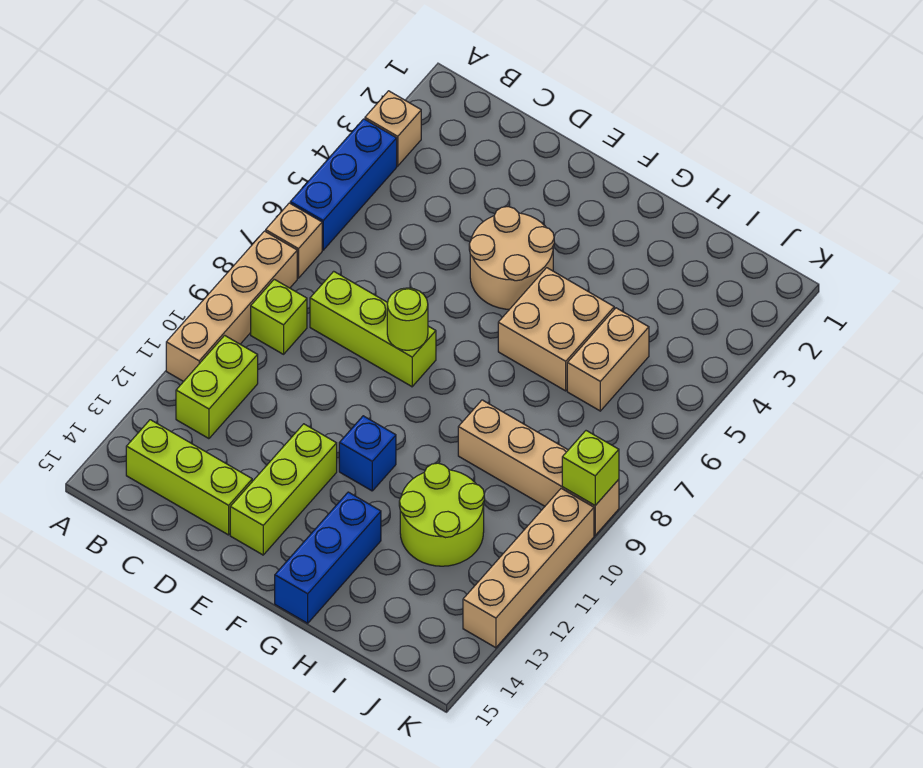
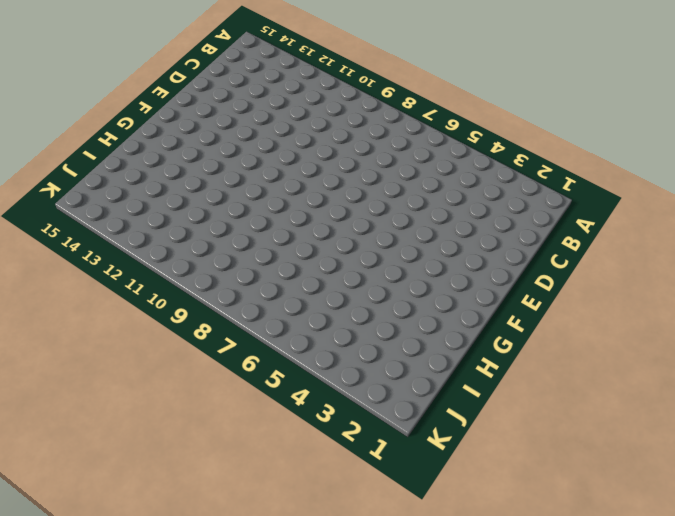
none -> tan brick A3 level 1
none -> blue brick A4:A6 level 1
none -> tan brick A7 level 1

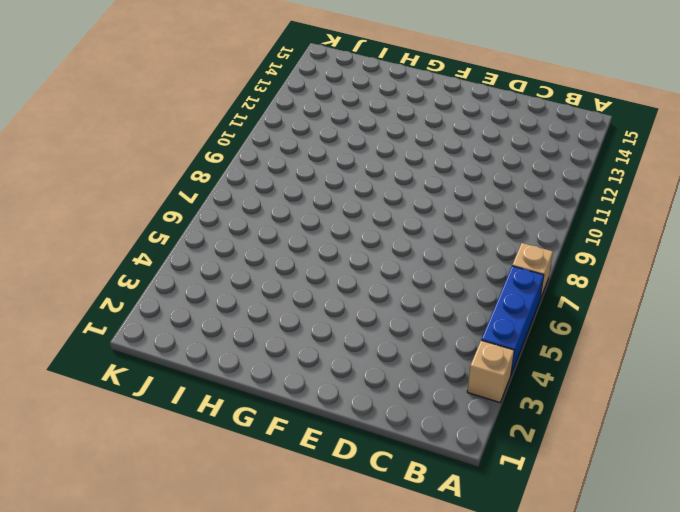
none -> tan brick A8:A11 level 1
none -> lime brick B9 level 1
none -> lime brick B11:B12 level 1

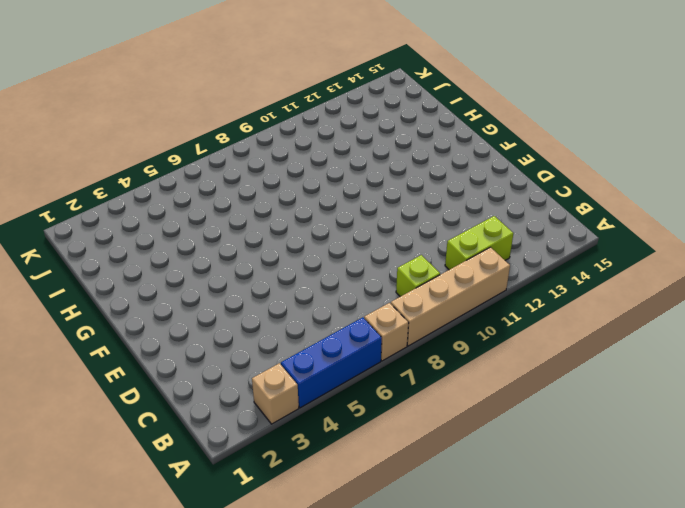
none -> lime brick B14:D14 level 1
none -> lime brick C8:E8 level 1
none -> tan round brick E4:F5 level 1

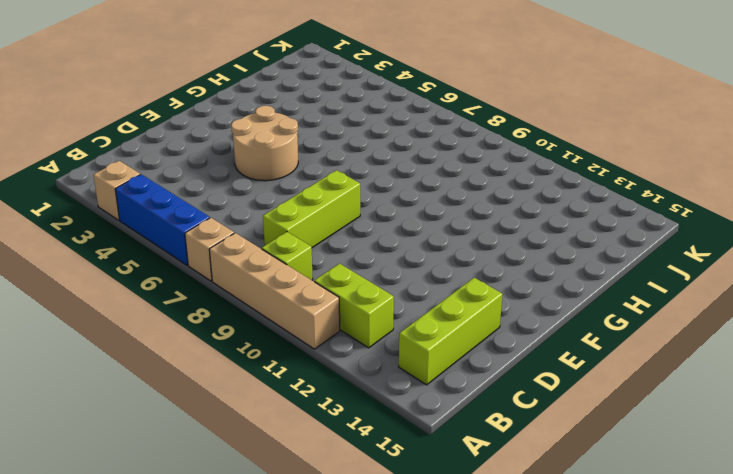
none -> lime brick E12:E14 level 1
none -> blue brick F11 level 1
none -> tan brick G5:H6 level 1

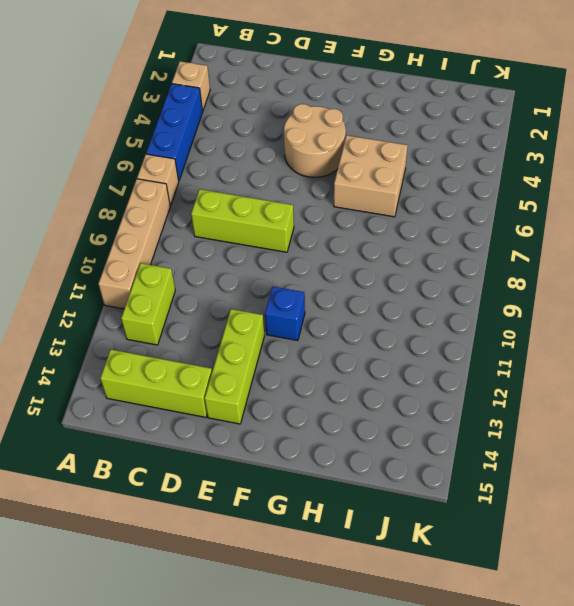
none -> lime brick B9 level 1
none -> blue brick G13:G15 level 1
none -> tan brick H9:K9 level 1

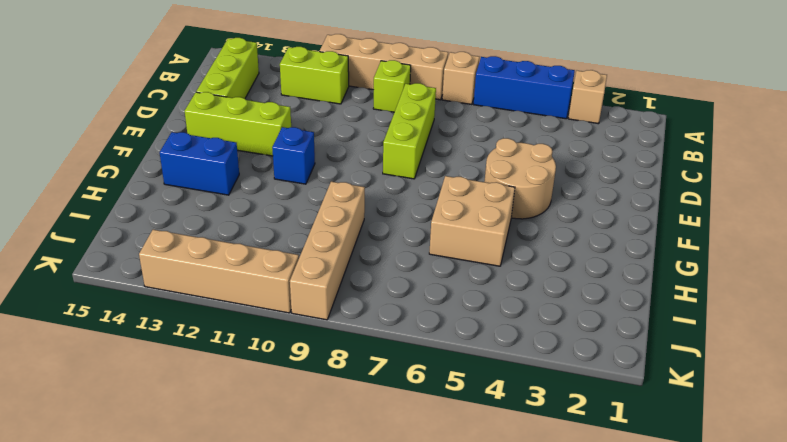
blue brick G13:G14 level 1 -> blue brick G13:G15 level 1
none -> lime round brick H11:I12 level 1
none -> tan brick I5:I6 level 1
none -> lime round brick E8 level 2

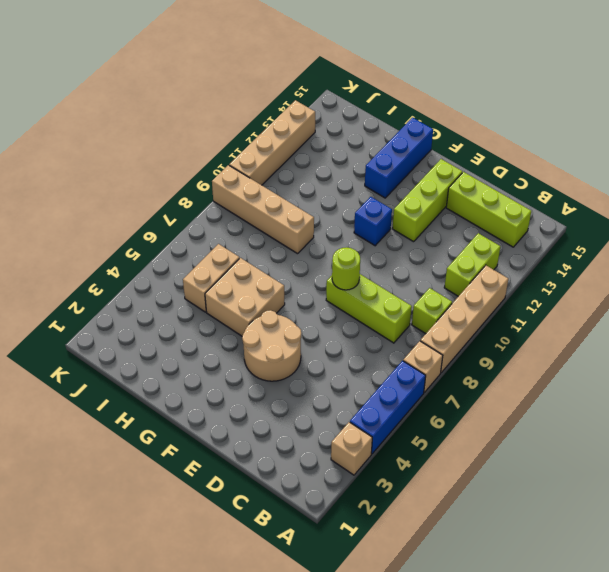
none -> lime round brick H11:I12 level 1
none -> lime brick K9 level 2

